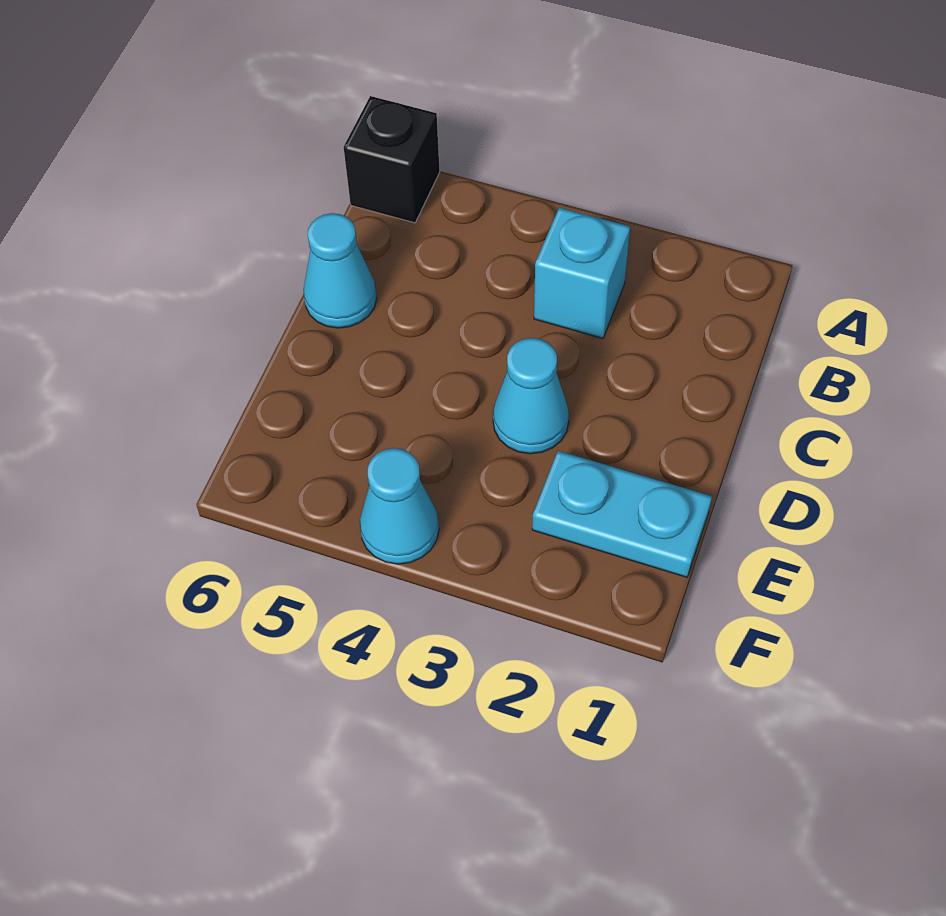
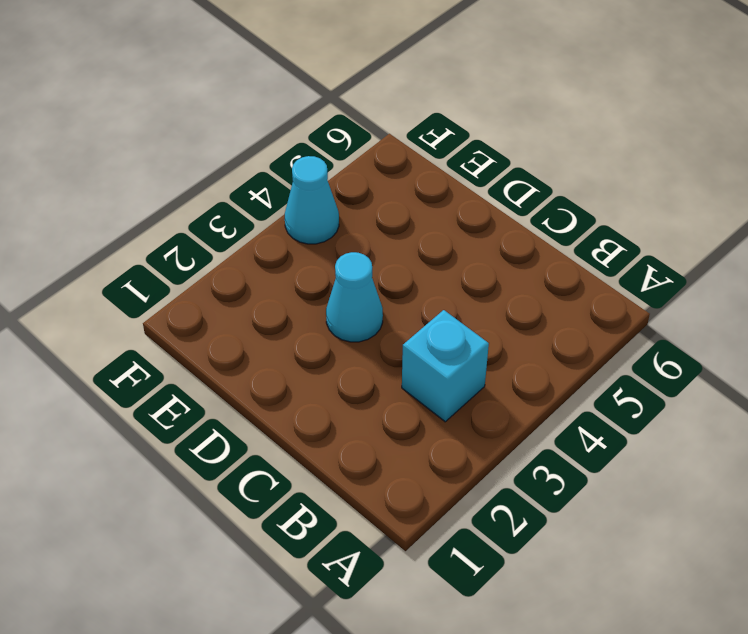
none -> black brick A6 level 1
none -> cyan cone C6 level 1

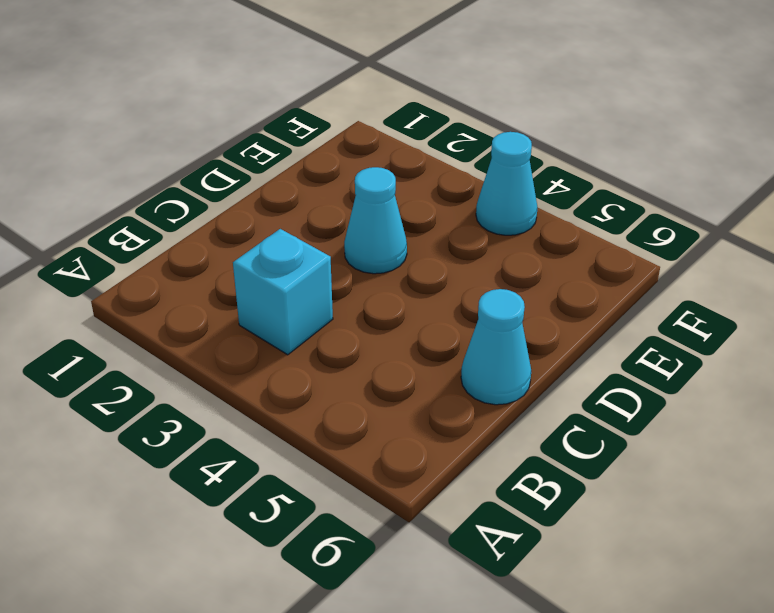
none -> black brick A6 level 1
none -> cyan plate E1:E2 level 1

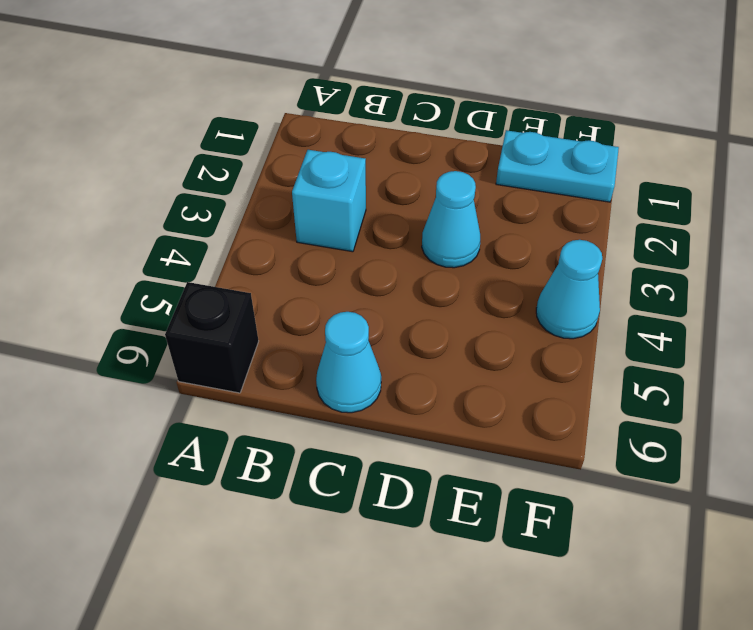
cyan plate E1:F1 level 1 -> cyan plate E1:E2 level 1

